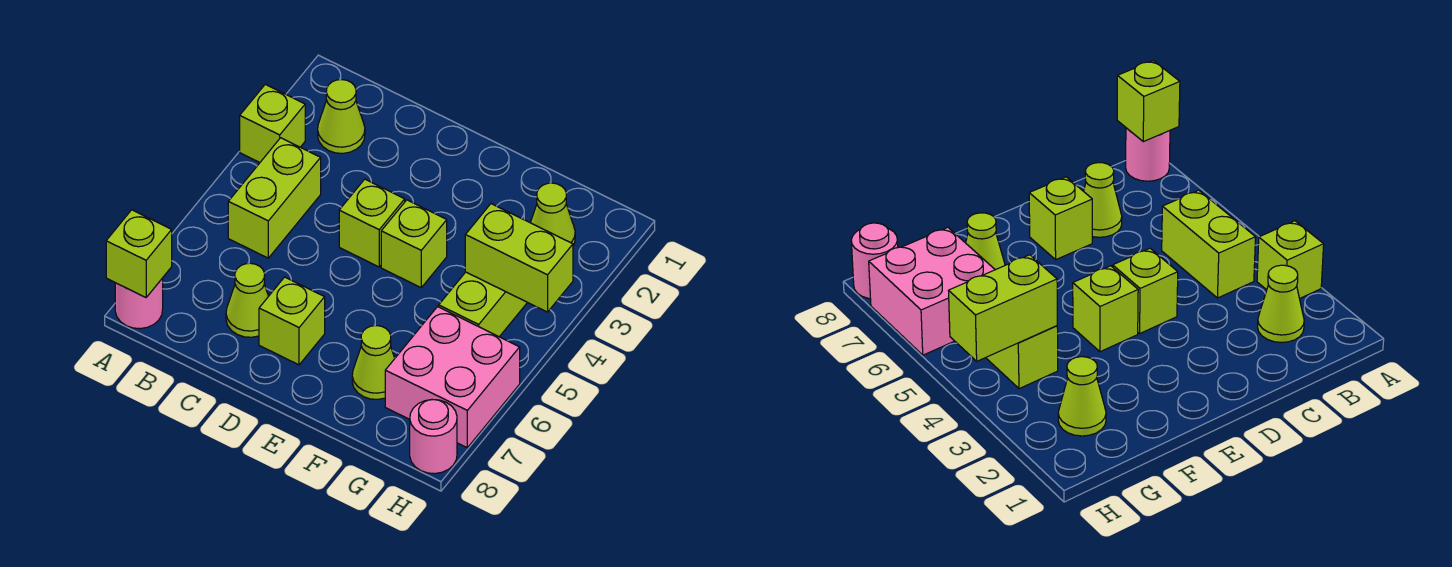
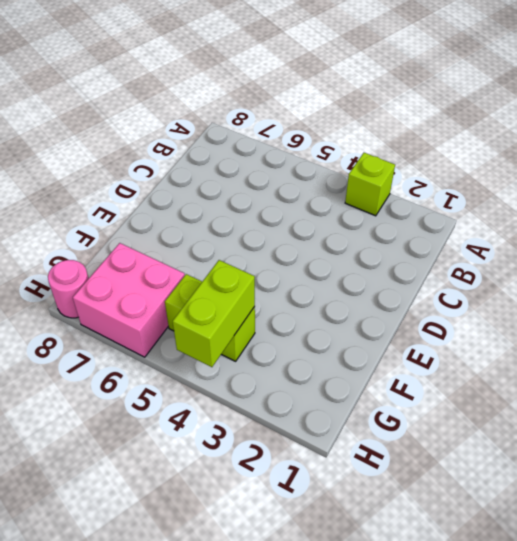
none -> pink round brick A8 level 1
none -> lime cone B2 level 1
none -> lime brick B4:B5 level 1

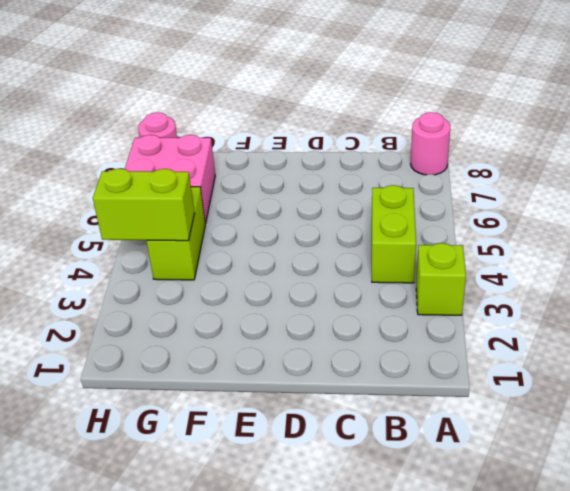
none -> lime cone B2 level 1
none -> lime cone C7 level 1
none -> lime brick D4 level 1

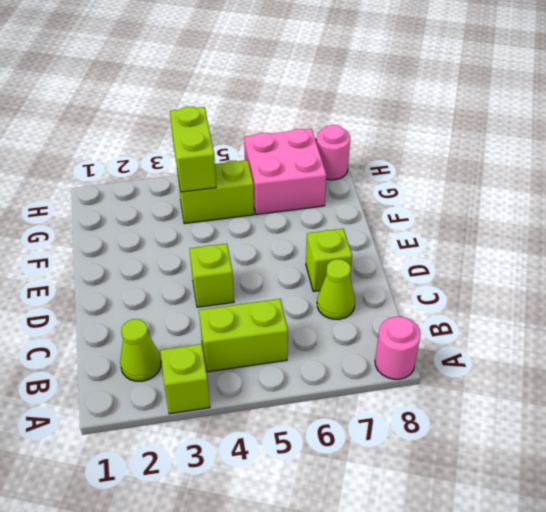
none -> lime brick E4 level 1
none -> lime cone F7 level 1
none -> lime cone G2 level 1

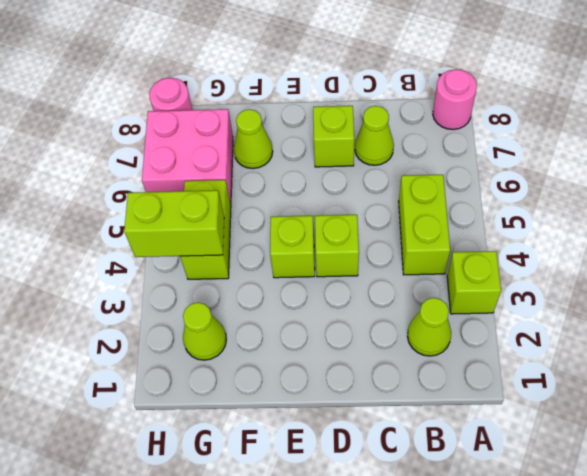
none -> lime brick A8 level 2

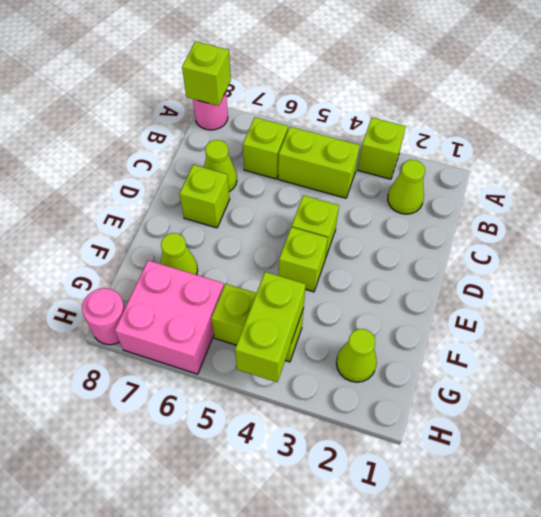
lime brick B6 level 1 -> none

